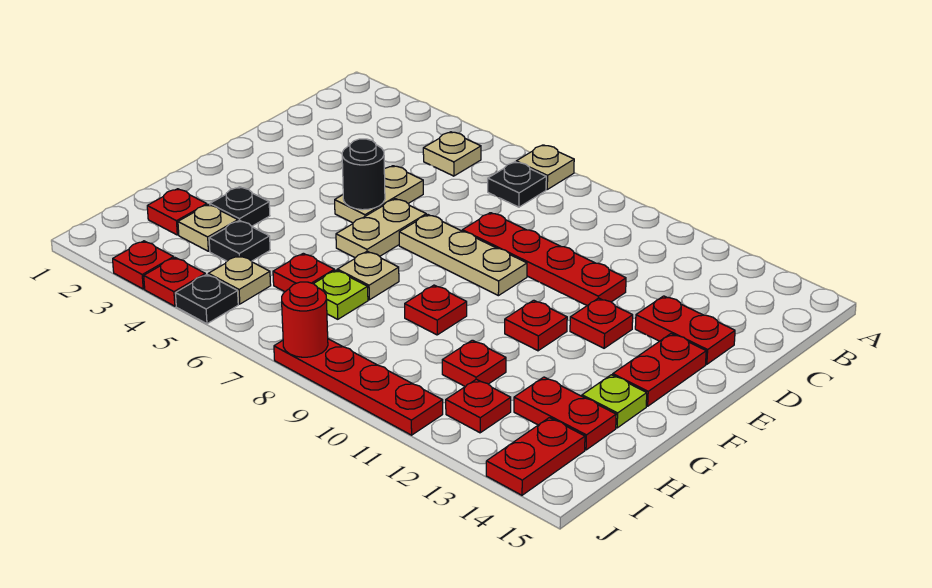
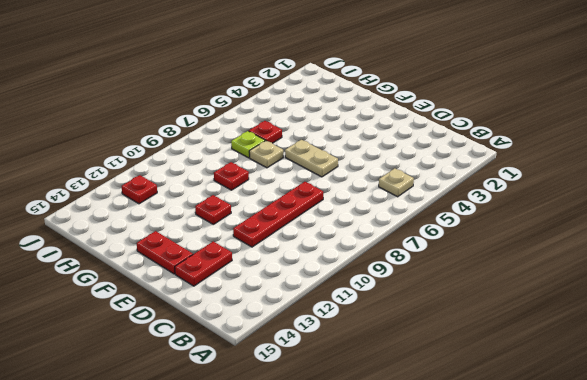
none -> tan plate A7 level 1
none -> black plate B7 level 1
none -> tan plate D5:E5 level 1
none -> tan plate E7:E9 level 1

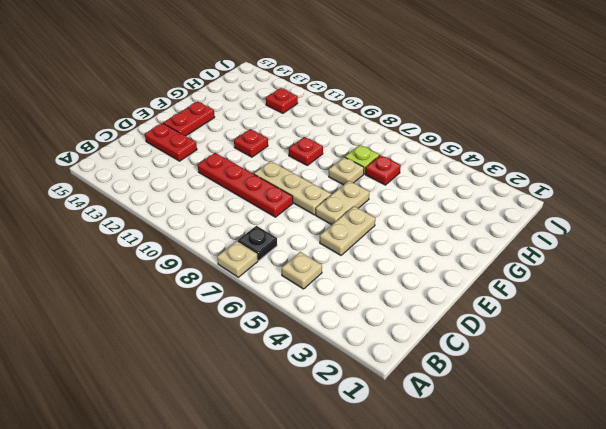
none -> red plate E12 level 1
none -> black plate G3 level 1
none -> lime plate G14 level 1
none -> red plate H2 level 1

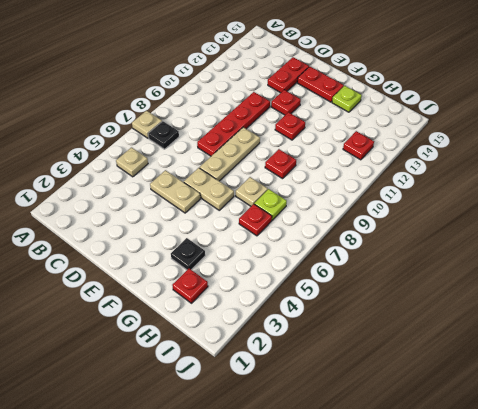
none -> tan plate H3 level 1
none -> black plate H4 level 1
none -> red plate H11 level 1
none -> red plate H13:H14 level 1

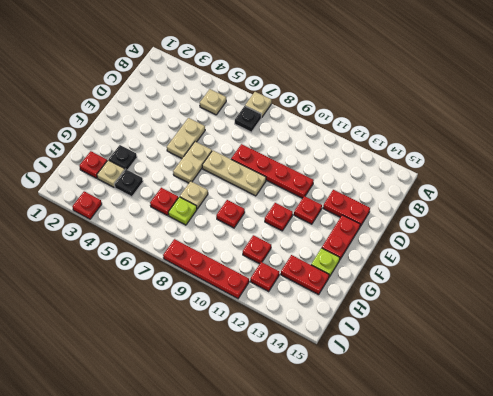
none -> tan plate I5 level 1
none -> red plate I14:J14 level 1
none -> red plate J4 level 1
none -> black plate J5 level 1

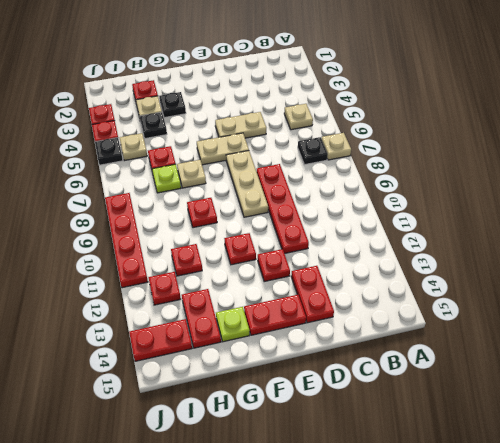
none -> black round brick E5 level 2
none -> red round brick J8 level 2

